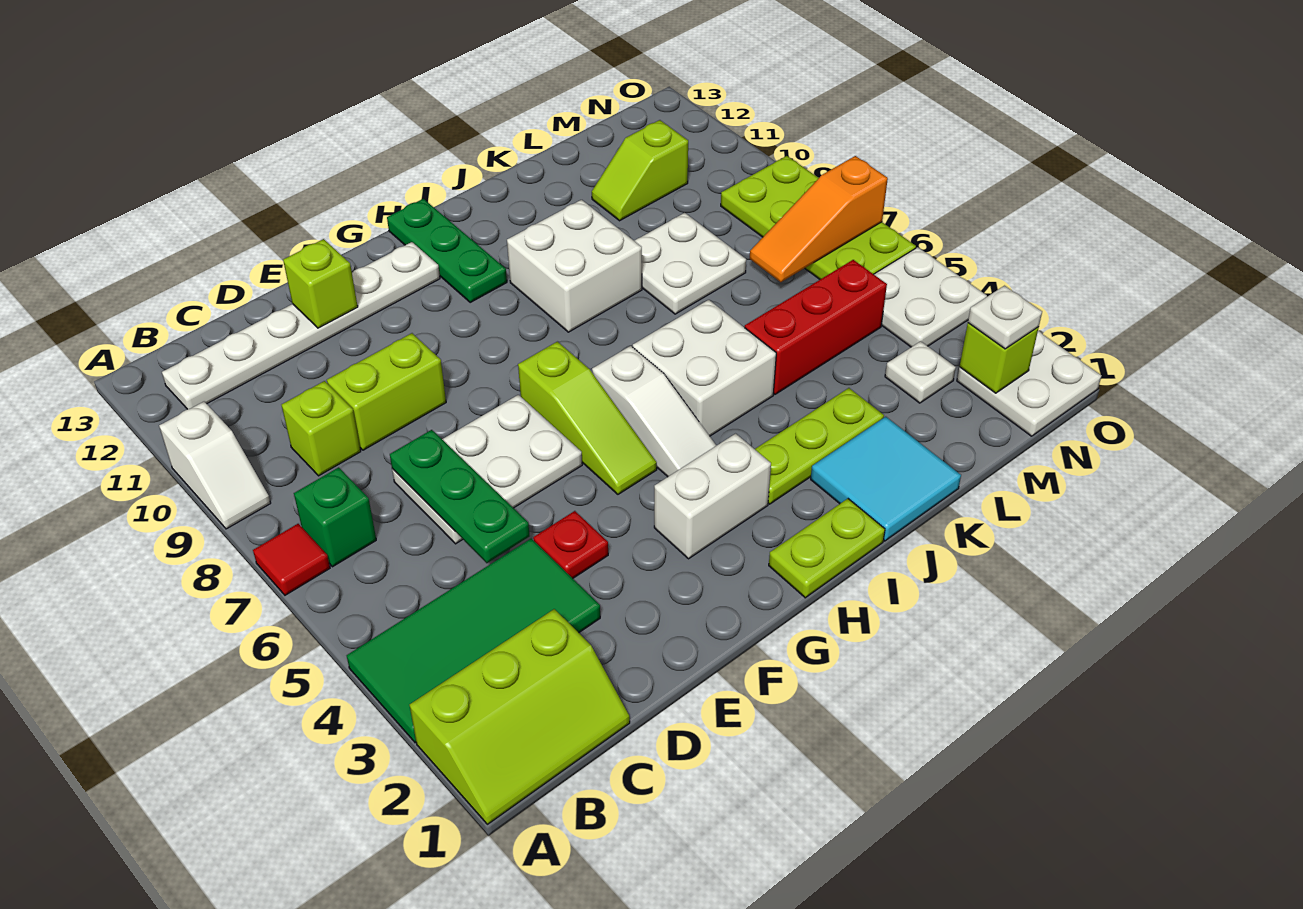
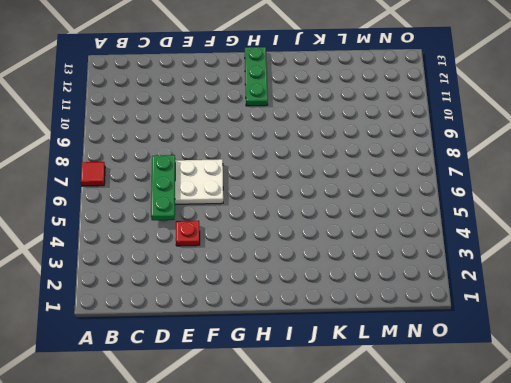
none -> lime slope A1:C2 level 1 top 2
none -> green tile A3:D4 level 1
none -> white slope A9:A10 level 1 top 10
none -> green brick B7 level 1

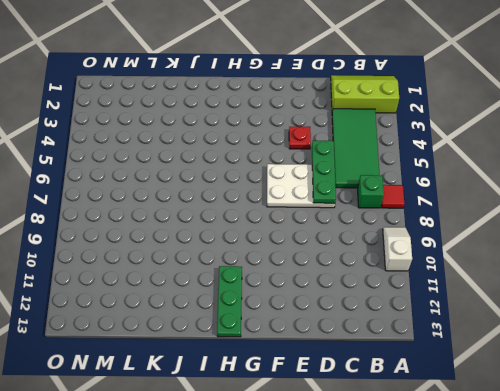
green tile B3:C6 level 1 -> green tile A3:D4 level 1
none -> white plate B12:G12 level 1
none -> lime brick C9 level 1
none -> lime brick D9:E9 level 1
none -> white brick G3:H3 level 1

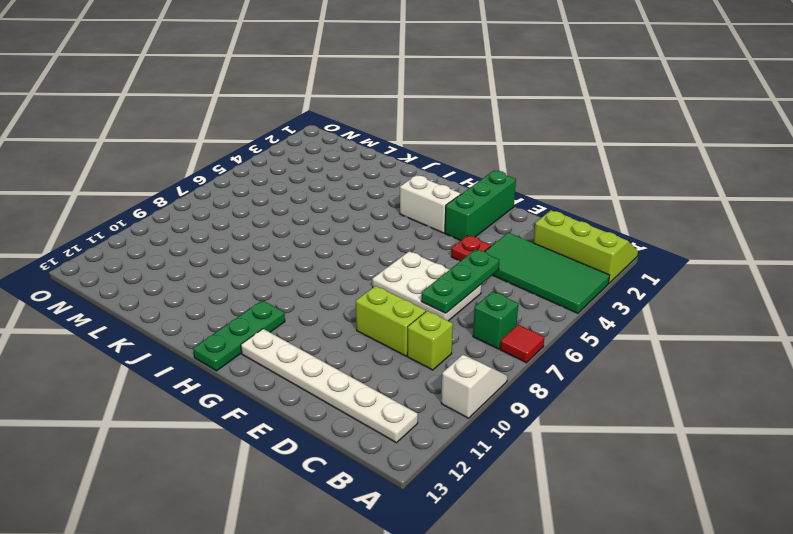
green brick F1:F3 level 1 -> none
none -> lime slope G5:G7 level 1 top 7
none -> lime plate H1:I1 level 1
none -> white slope H4:H6 level 1 top 6
none -> lime plate I3:K3 level 1

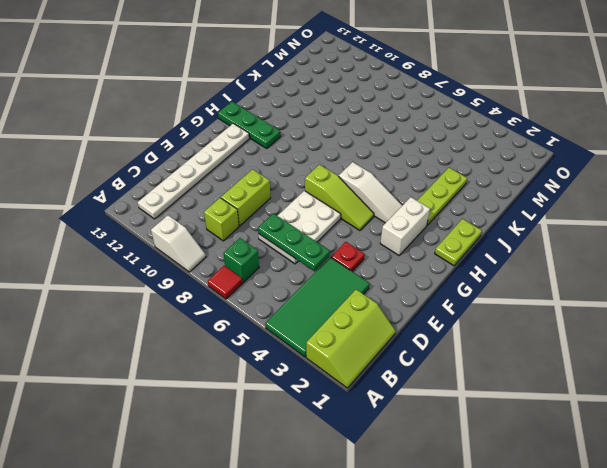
none -> white brick I5:J6 level 1
none -> white brick I9:J10 level 1
none -> cyan tile J1:K2 level 1
none -> red brick K5:M5 level 1

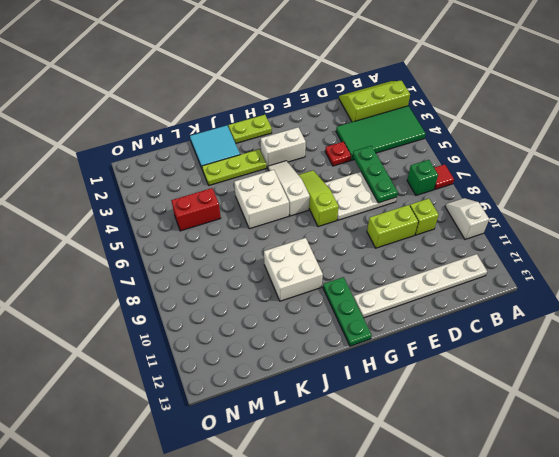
red brick L5:M5 level 1 -> red brick K5:M5 level 1
none -> white plate K8:L9 level 1
none -> lime slope L11:M11 level 1 top M
none -> white plate M3 level 1
none -> white plate N1:O2 level 1

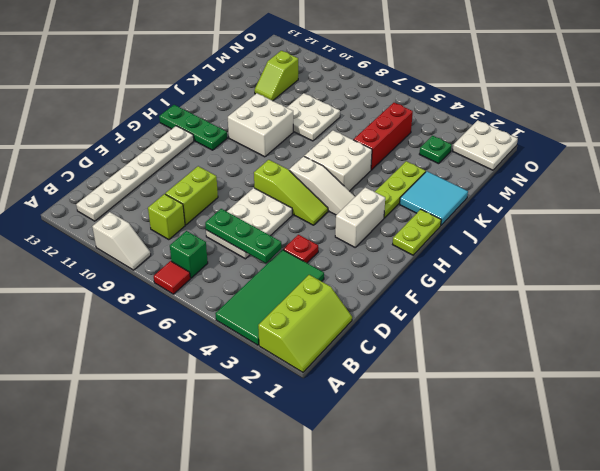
green plate M3 level 1 -> white plate M3 level 1
none -> white plate N4:O5 level 1
none -> lime plate N6:O9 level 1
none -> lime brick E12 level 2
none -> orange slope M7:O7 level 2 top O

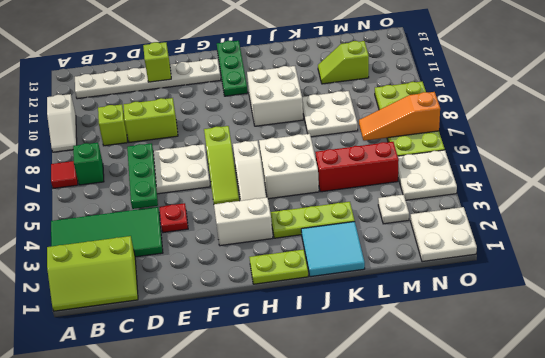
none -> lime brick N2 level 2
none -> white plate N2 level 3

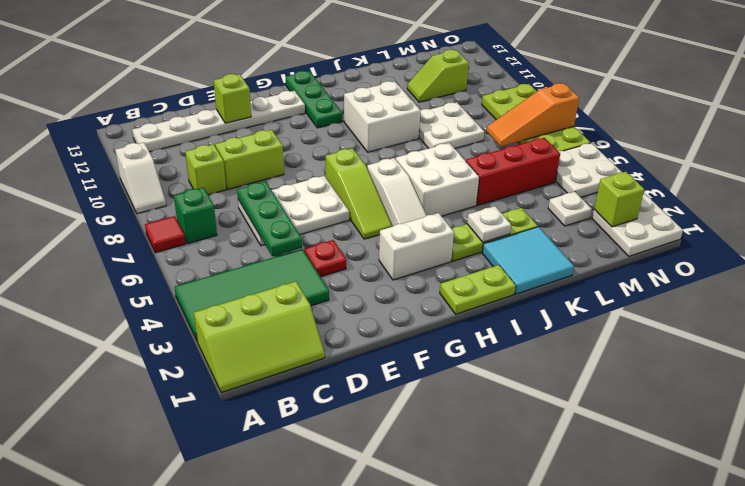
white plate J3 level 2 -> white plate N2 level 3

